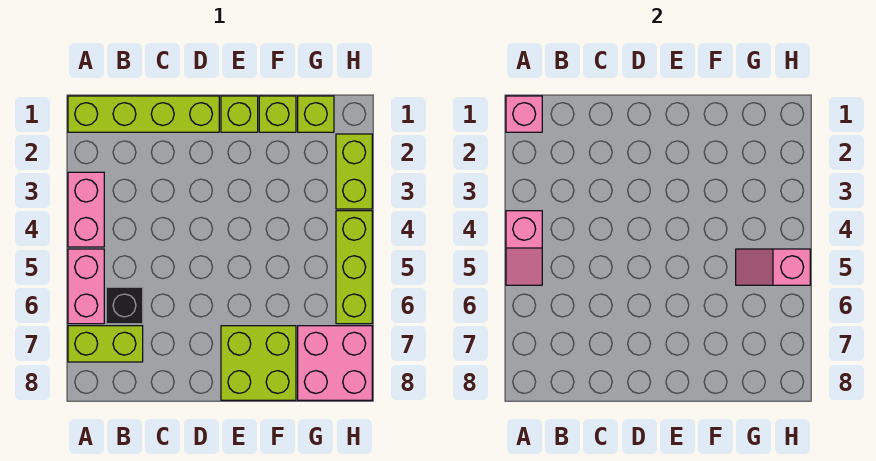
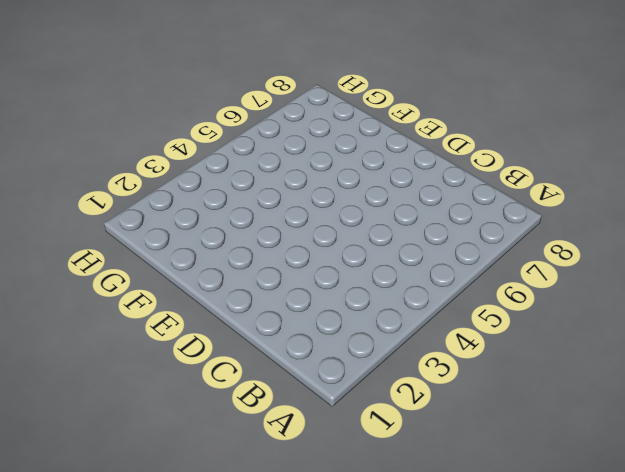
none -> lime brick A1:D1 level 1
none -> pink brick A3:A4 level 1
none -> pink brick A5:A6 level 1

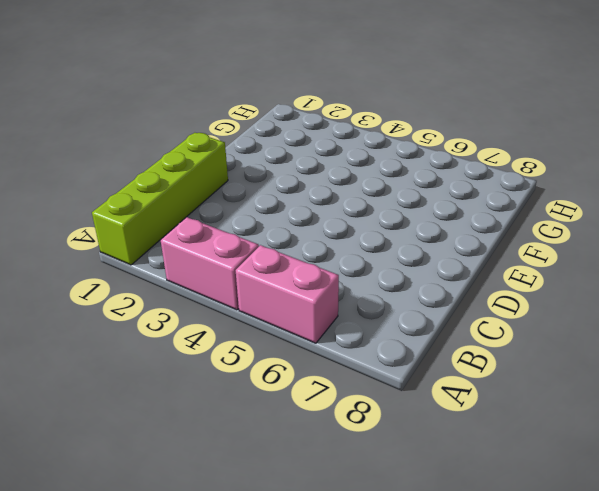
none -> lime brick A7:B7 level 1
none -> black brick B6 level 1
none -> lime brick E1 level 1

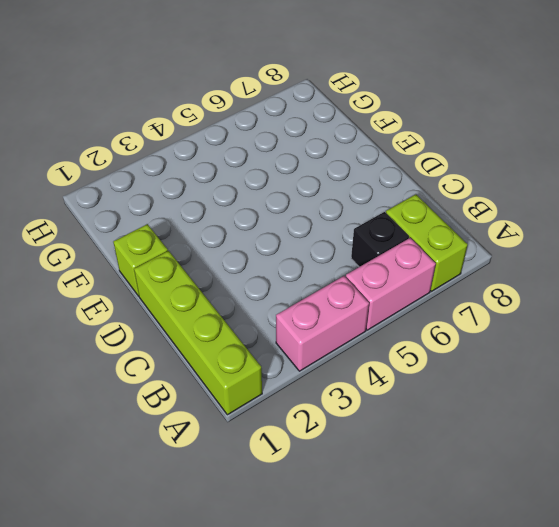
none -> lime brick E7:F8 level 1
none -> lime brick F1 level 1
none -> lime brick G1 level 1

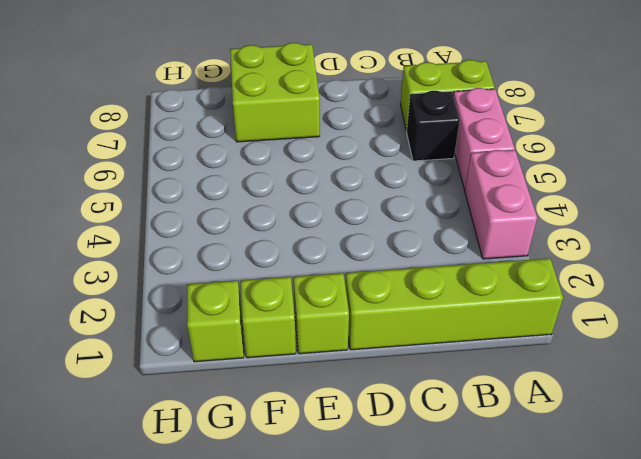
none -> pink brick G7:H8 level 1
none -> lime brick H2:H3 level 1
none -> lime brick H4:H6 level 1

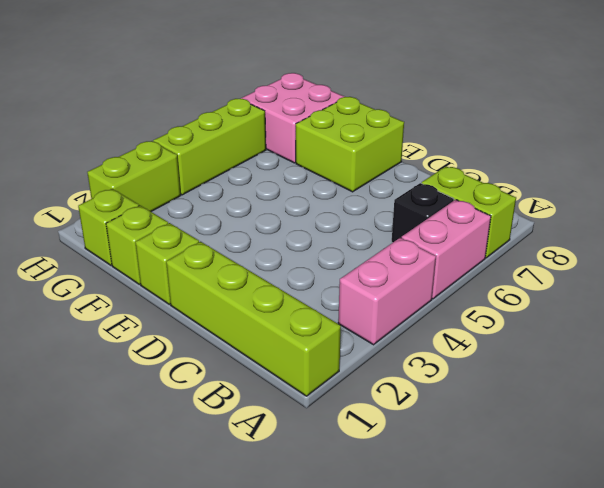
none -> pink brick A1 level 2
none -> pink slope A4:A5 level 2 top 4
none -> pink slope G5:H5 level 2 top H

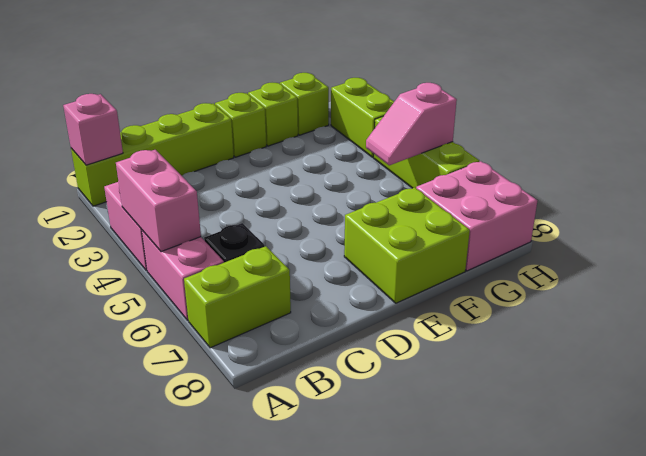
pink brick A4:A5 level 2 -> pink slope A4:A5 level 2 top 4

